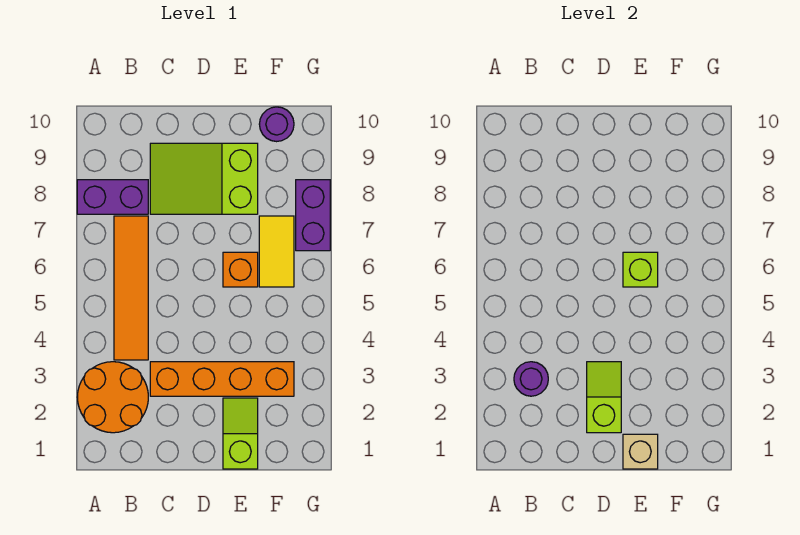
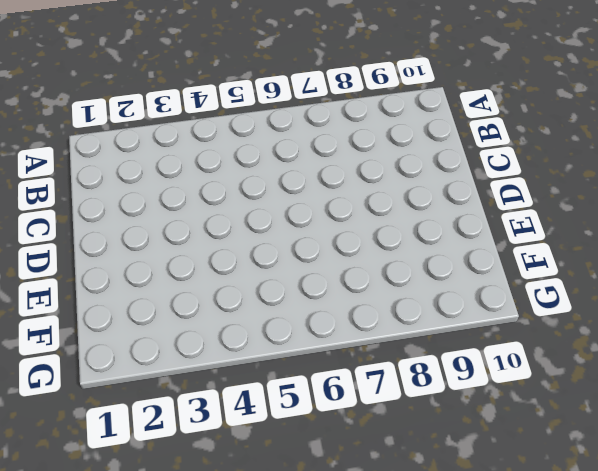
none -> orange round brick A2:B3 level 1
none -> purple brick A8:B8 level 1
none -> orange tile B4:B7 level 1

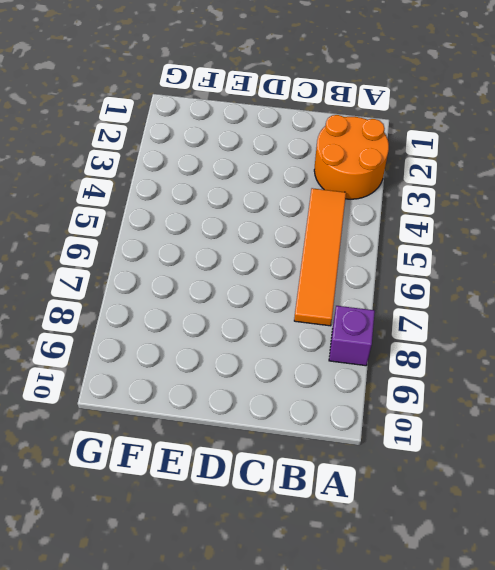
purple brick A8 level 1 -> purple brick A8:B8 level 1
none -> orange brick C3:F3 level 1
none -> lime slope C8:E9 level 1 top E
none -> lime slope E1:E2 level 1 top 1

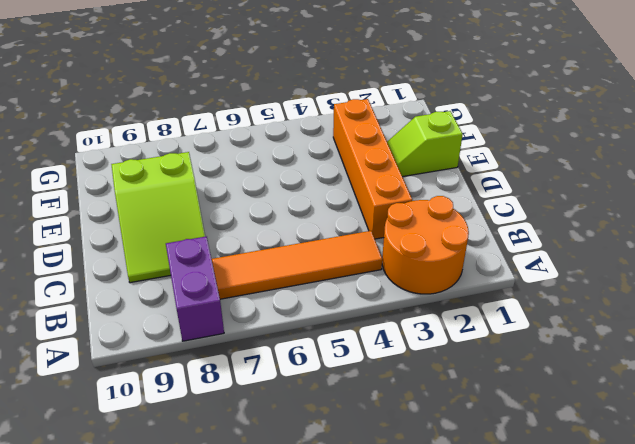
none -> orange brick E6 level 1
none -> yellow tile F6:F7 level 1
none -> purple round brick F10 level 1

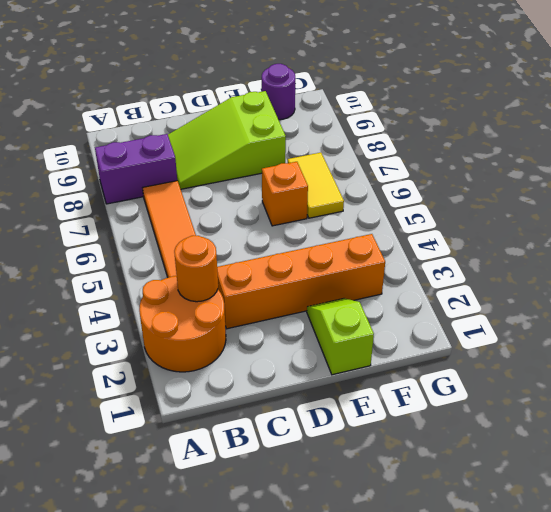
orange round brick B3 level 2 -> purple round brick B3 level 2
none -> purple brick G7:G8 level 1
none -> lime slope D2:D3 level 2 top 2
none -> tan brick E1 level 2

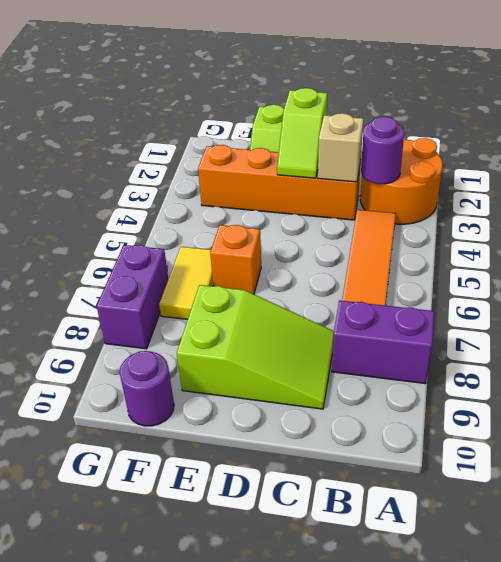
tan brick C3 level 2 -> tan brick E1 level 2
none -> lime brick E6 level 2

